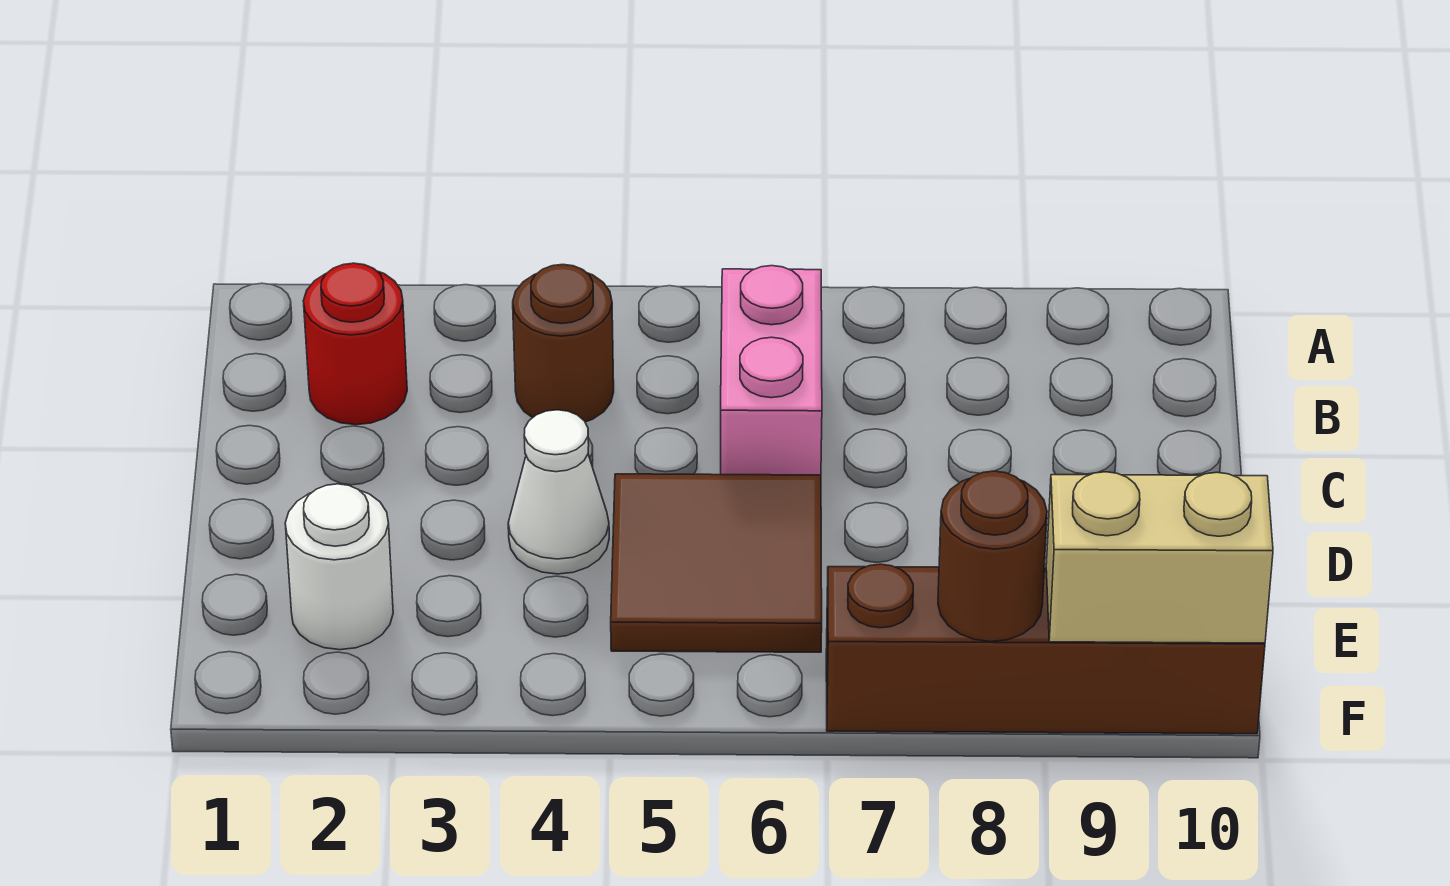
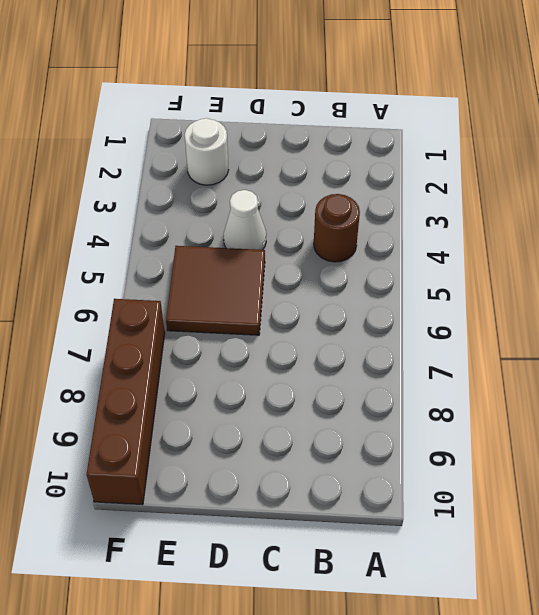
none -> red round brick B2 level 1
none -> pink brick B6:C6 level 1

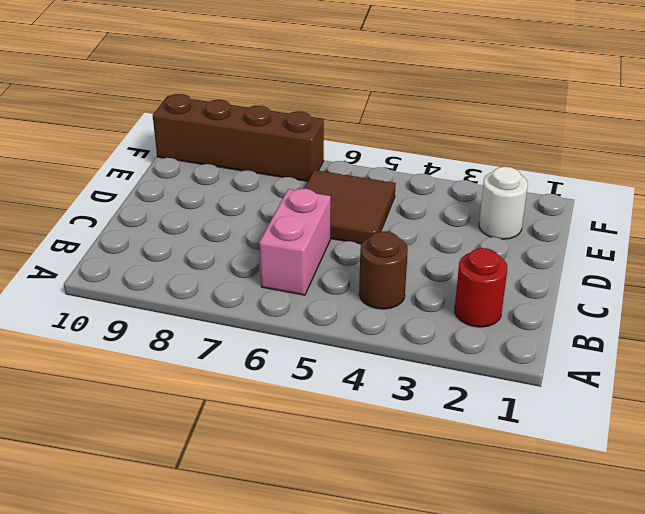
none -> white cone D4 level 1
none -> brown round brick F8 level 2

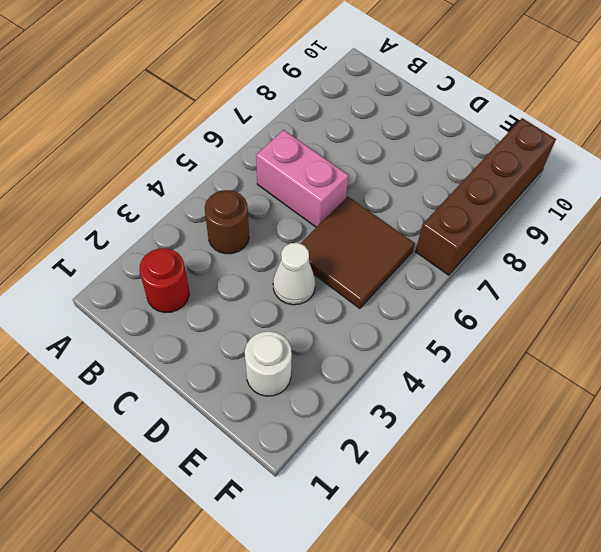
none -> brown round brick F8 level 2
none -> tan brick F9:F10 level 2

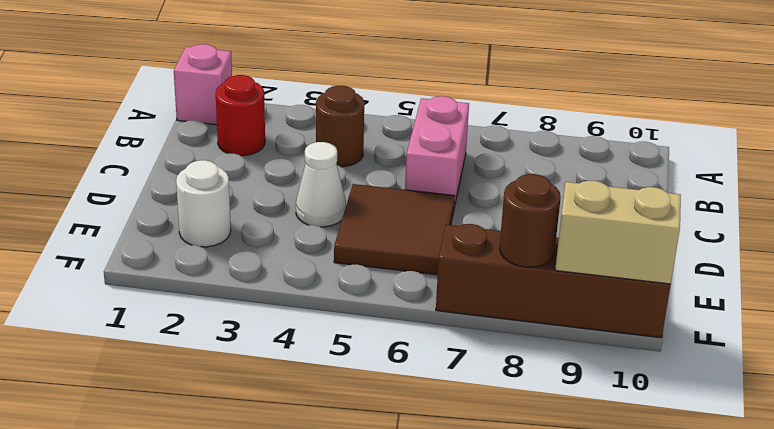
pink brick A1 level 1 -> none

